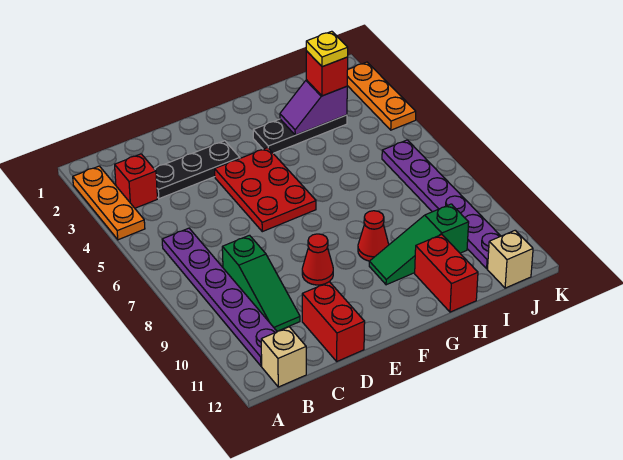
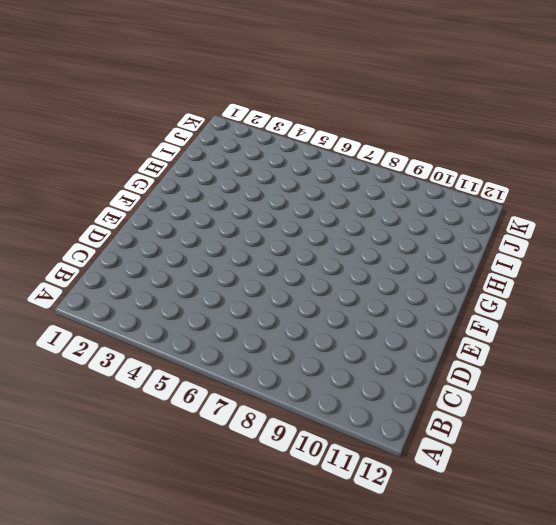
none -> orange plate A2:A4 level 1
none -> red brick B3 level 1
none -> purple plate B6:B11 level 1

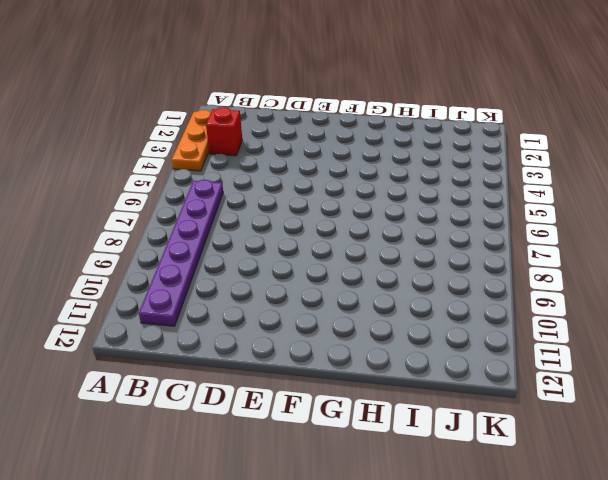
none -> tan brick B12 level 1
none -> black plate C3:E3 level 1
none -> green slope C8:C10 level 1 top 8

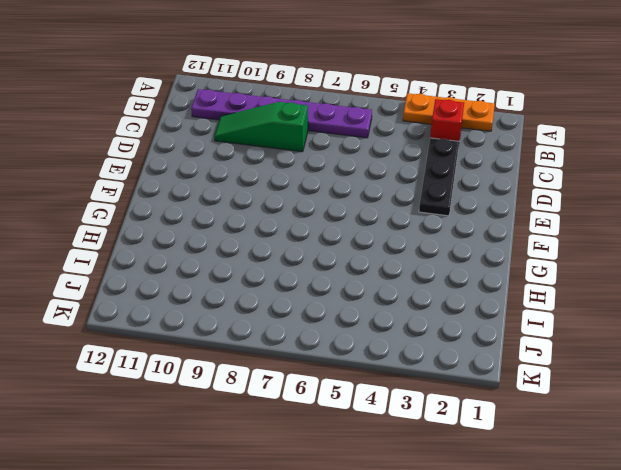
none -> tan brick B12 level 1
none -> red brick D11:D12 level 1
none -> red plate E4:F6 level 1

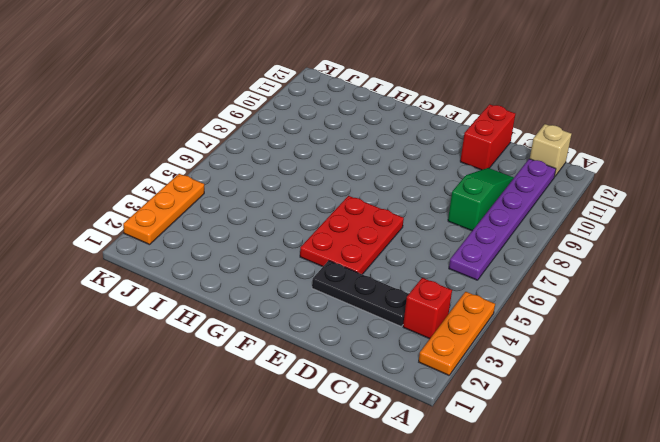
none -> red cone E9 level 1
none -> black plate G3:I3 level 1
none -> red cone G9 level 1

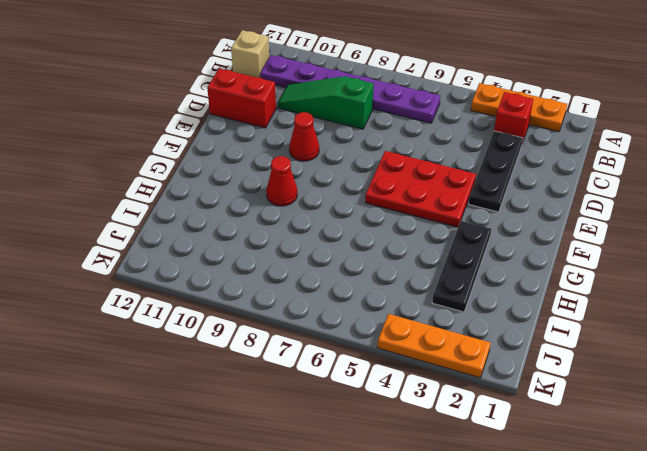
none -> green slope G10:I10 level 1 top I
none -> red brick H11:H12 level 1
none -> purple plate J6:J11 level 1

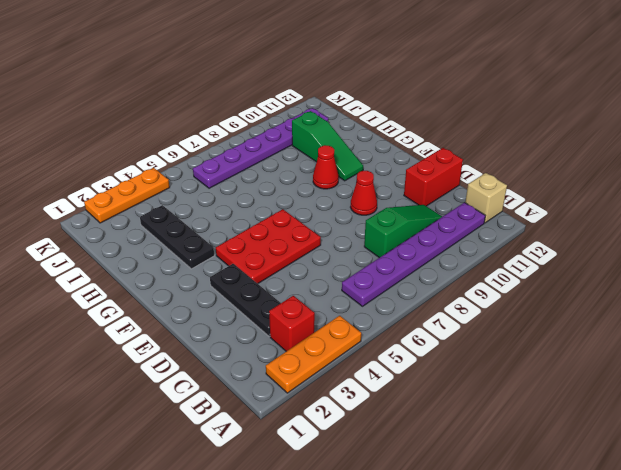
none -> red brick H11:H12 level 1
none -> tan brick J12 level 1
none -> purple slope H3:I3 level 2 top I

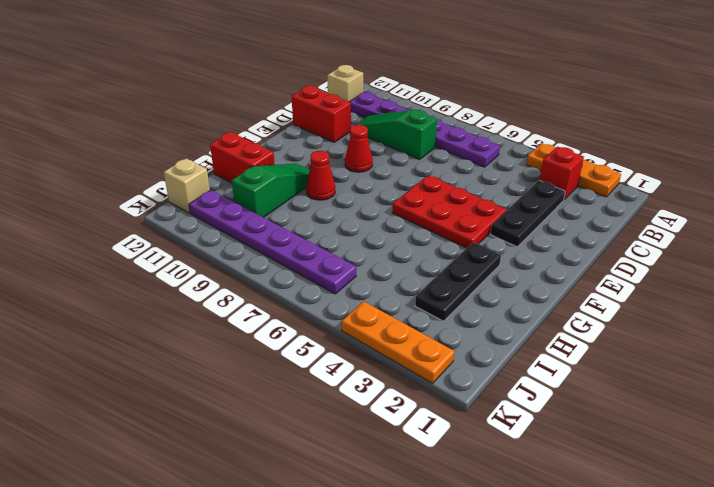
none -> purple slope H3:I3 level 2 top I
none -> red brick I3 level 3
none -> yellow plate I3 level 4

